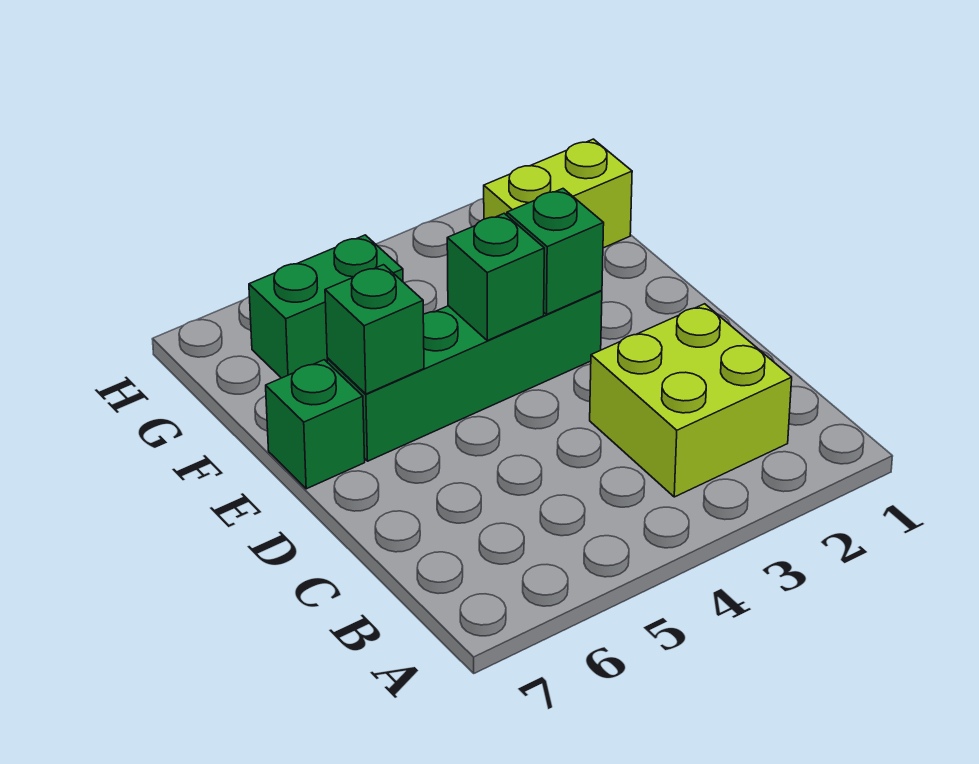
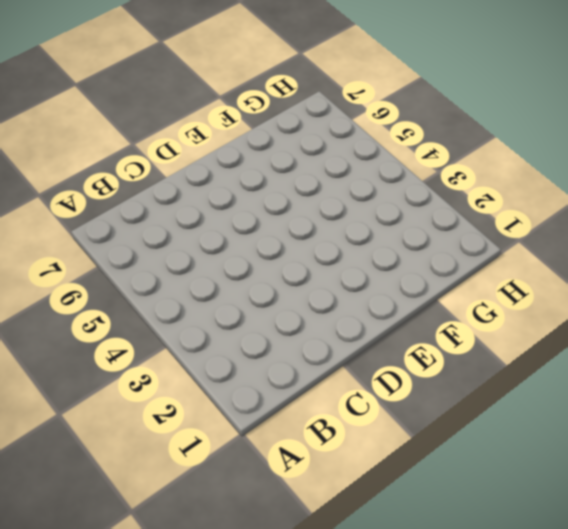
none -> lime brick B2:C3 level 1
none -> green brick E3:E6 level 1

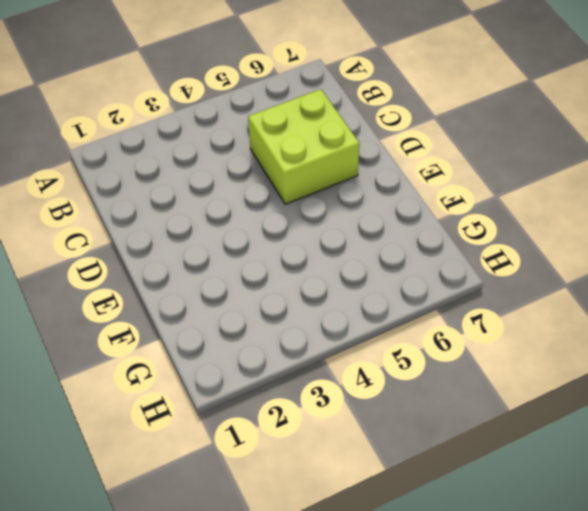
lime brick C5:D6 level 1 -> lime brick B2:C3 level 1
none -> green brick E3:E6 level 1
none -> green brick E7 level 1

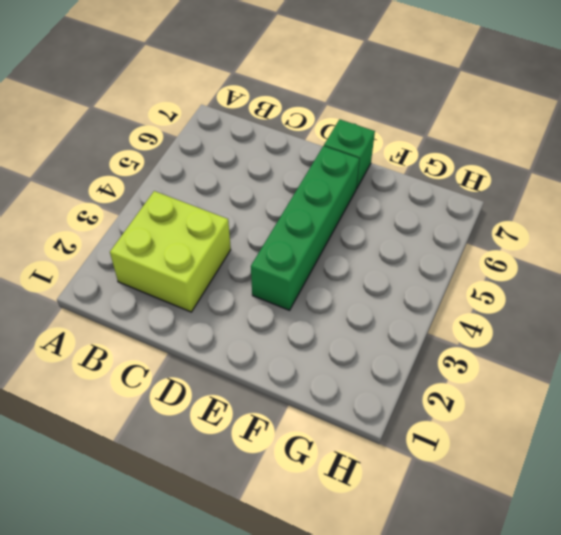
none -> lime brick G1:G2 level 1
none -> green brick G5:G6 level 1

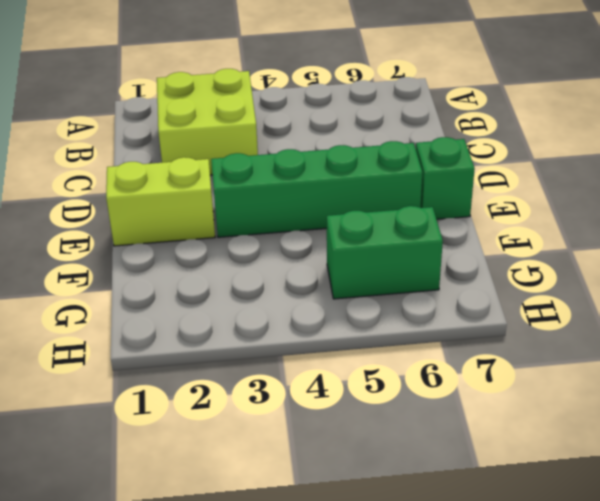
lime brick E1:E2 level 1 -> lime brick G1:G2 level 1
none -> green brick E3 level 2
none -> green brick E4 level 2

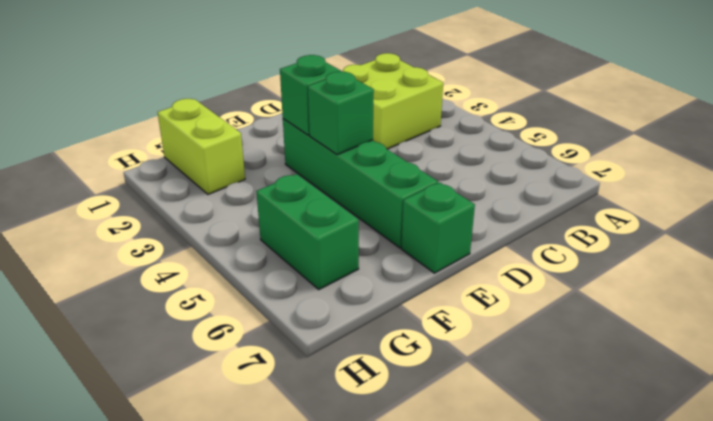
none -> green brick E6 level 2

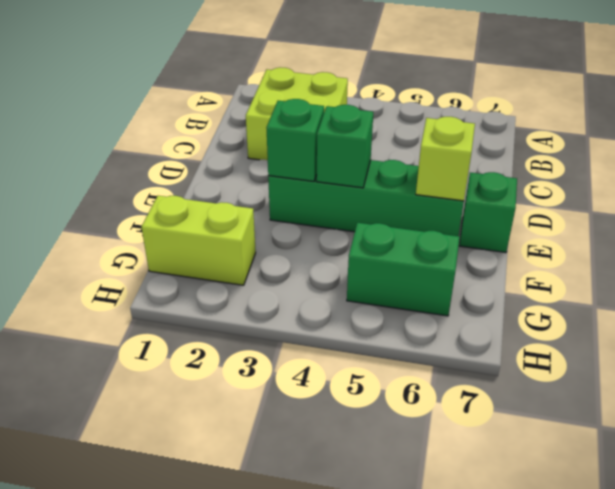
lime brick E6 level 2 -> green brick E6 level 2

